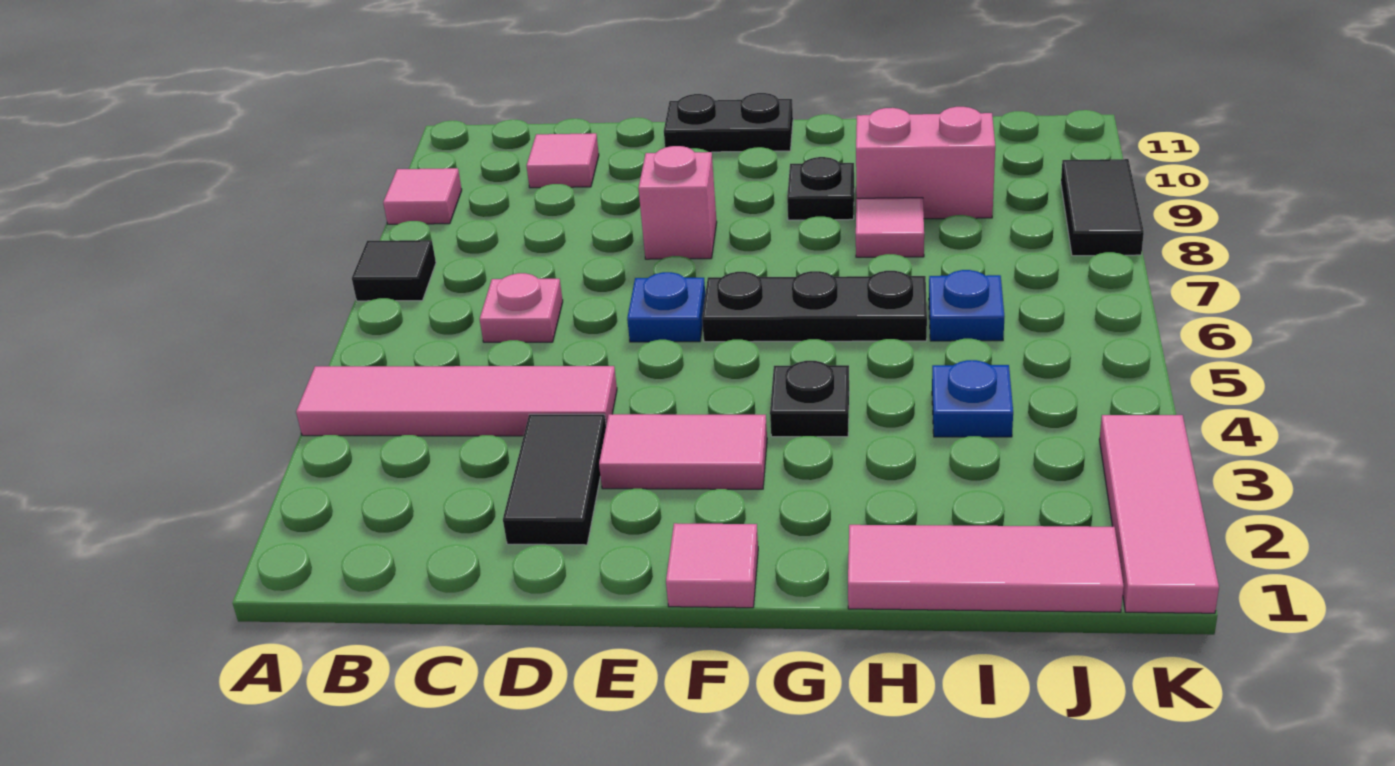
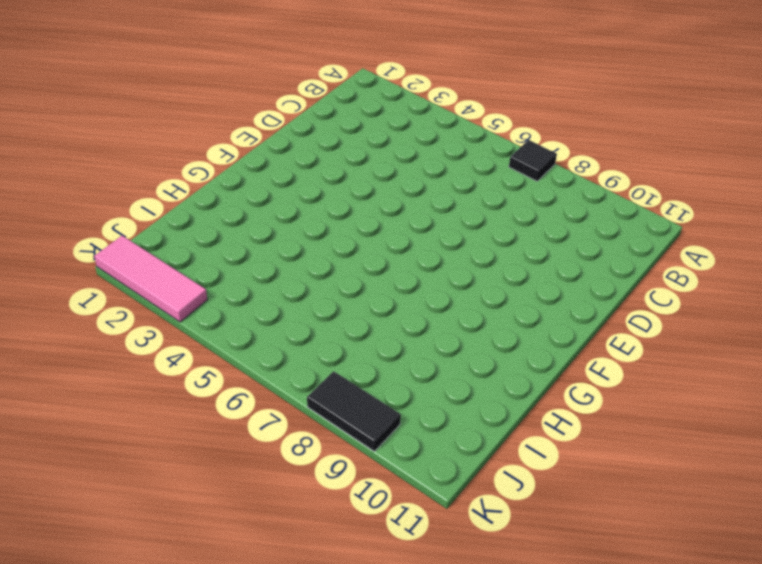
none -> pink tile A4:D4 level 1
none -> pink tile A9 level 1
none -> pink plate C6 level 1

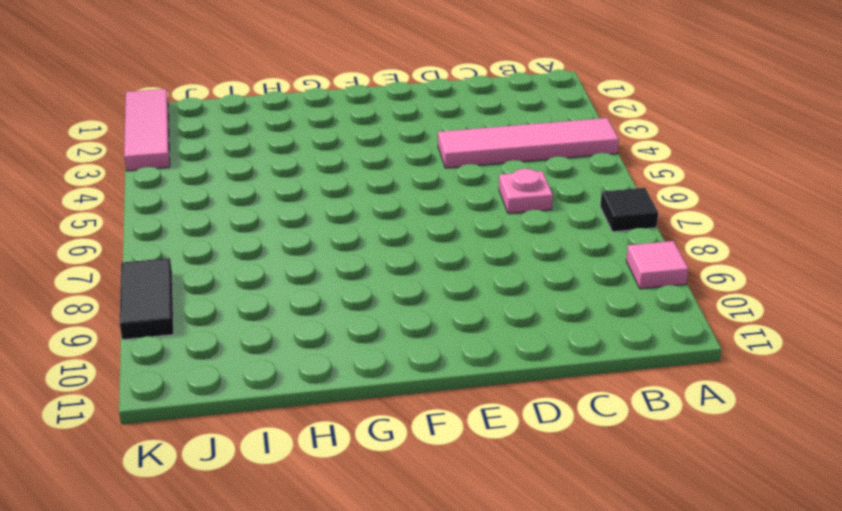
none -> pink tile C10 level 1
none -> black tile D2:D3 level 1
none -> pink tile E3:F3 level 1

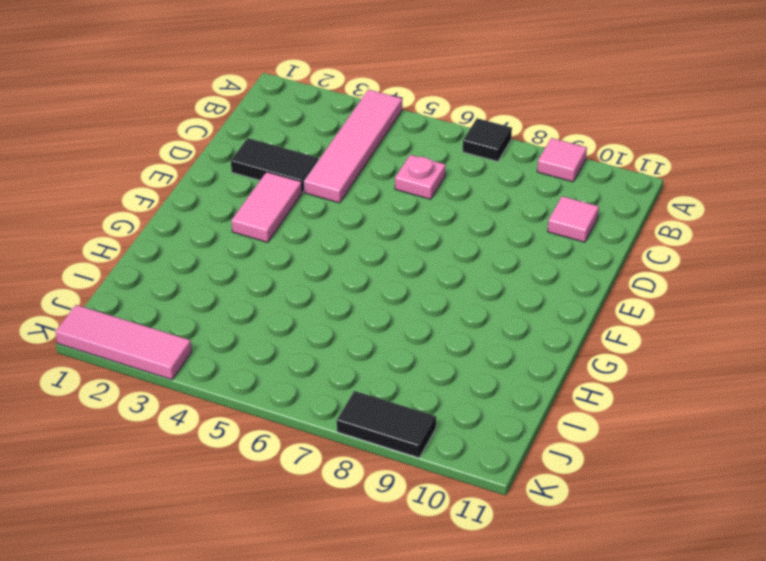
none -> blue plate E6 level 1
none -> pink brick E8 level 1
none -> black plate E11:F11 level 1

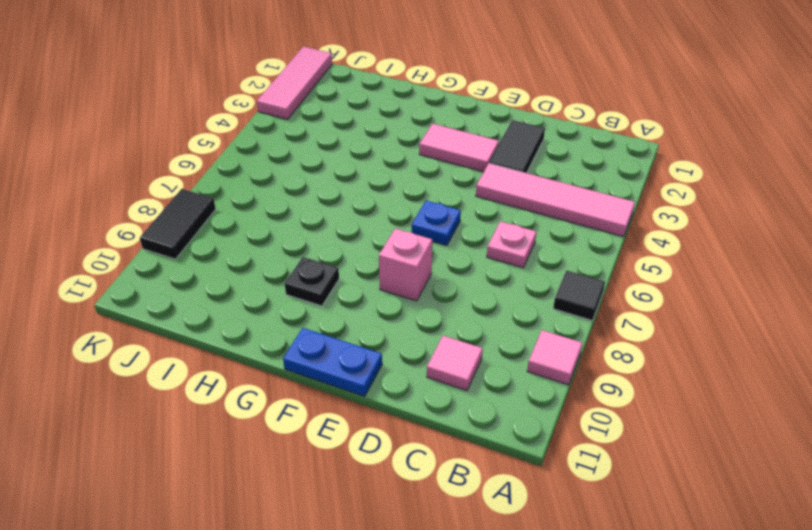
blue plate E11:F11 level 1 -> black plate E11:F11 level 1
none -> pink tile F1 level 1
none -> black plate F6:H6 level 1
none -> black plate G4 level 1

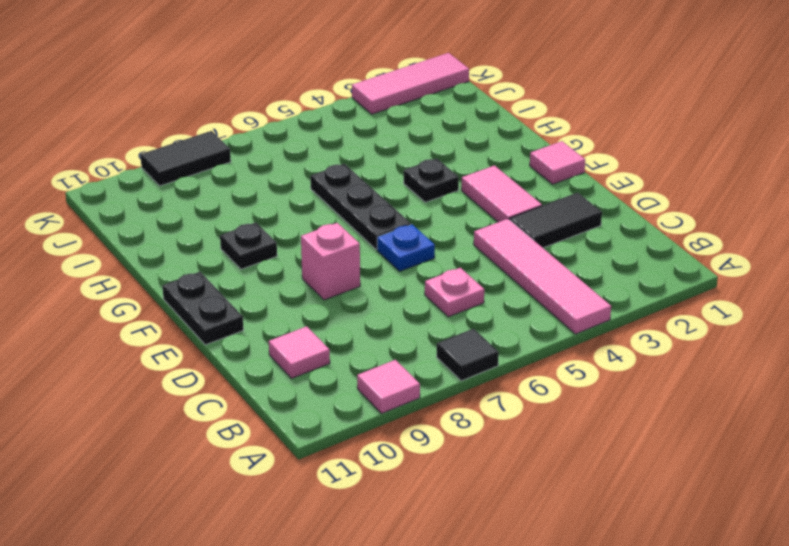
none -> pink tile H1:J1 level 1
none -> pink tile H8 level 1
none -> pink brick H9:I9 level 1

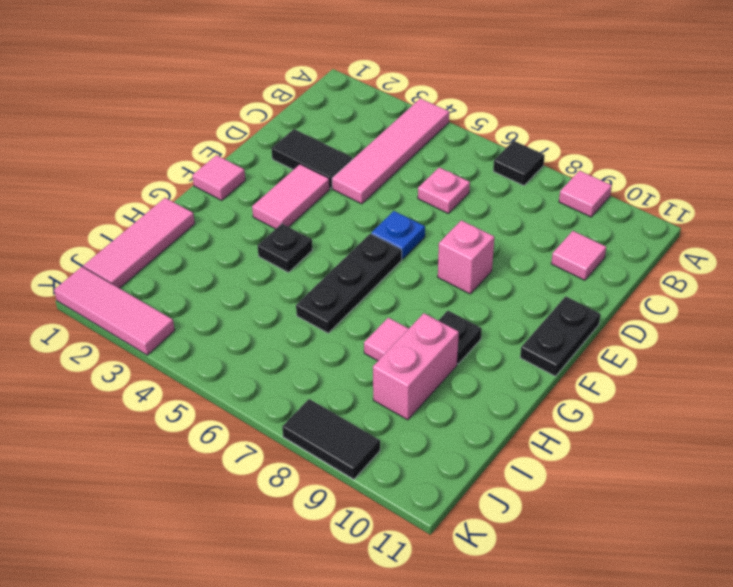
none -> blue plate I4 level 1
none -> blue plate I6 level 1

